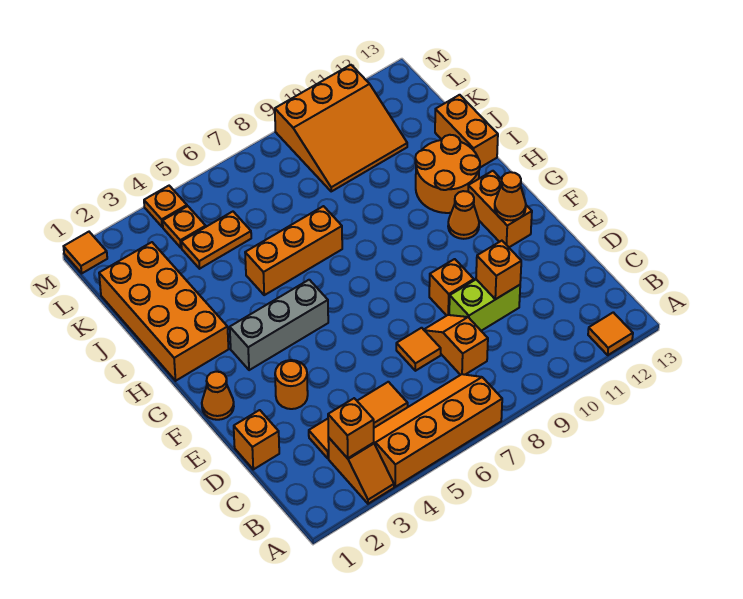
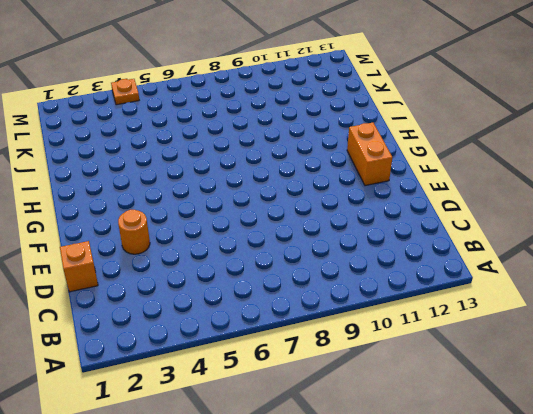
none -> orange slope A3:B3 level 1 top B
none -> orange slope A4:B7 level 1 top A
none -> orange tile A12 level 1

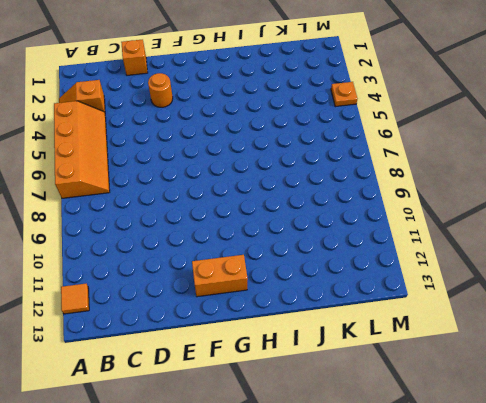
none -> orange tile C3:C5 level 1
none -> orange slope C8:D8 level 1 top C
none -> orange tile D7 level 1

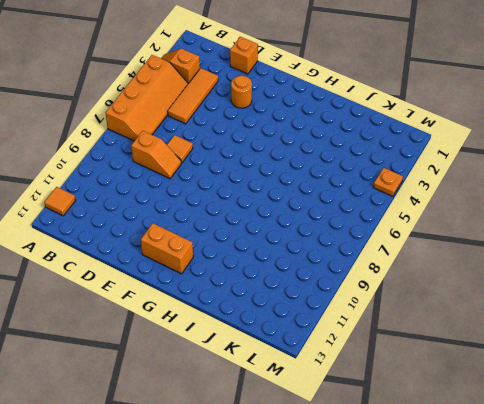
none -> lime brick D9:D10 level 1
none -> orange brick E9 level 1
none -> orange cone F1 level 1

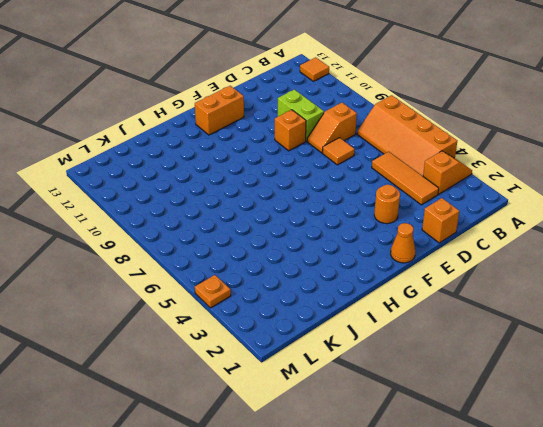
none -> grey brick G3:G5 level 1
none -> orange cone G11 level 1
none -> orange brick H1:K2 level 1

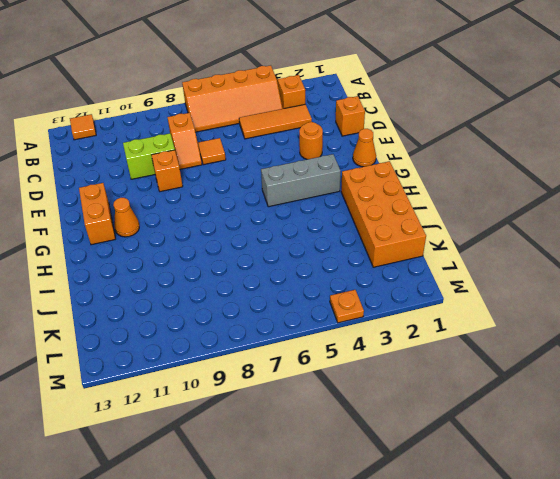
none -> orange round brick H11:I12 level 1
none -> orange brick I5:I7 level 1
none -> orange brick I13:J13 level 1

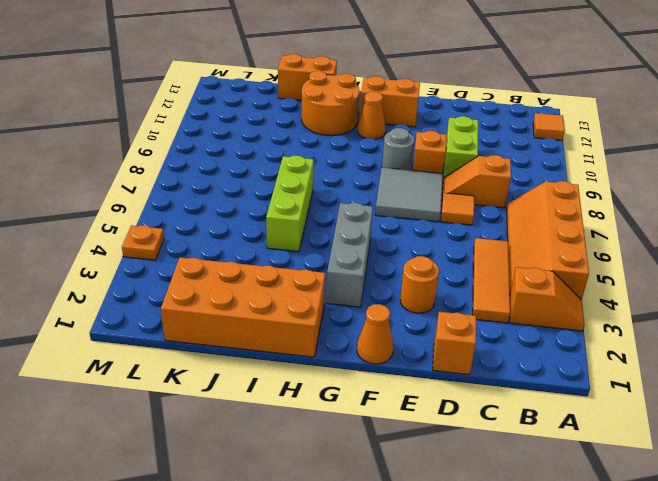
grey tile E7:F8 level 1 -> none
grey round brick F9 level 1 -> none
lime brick I5:I7 level 1 -> orange brick I5:I7 level 1
none -> orange plate K4:K5 level 1
none -> orange slope K9:M11 level 1 top M
none -> orange plate L4 level 1

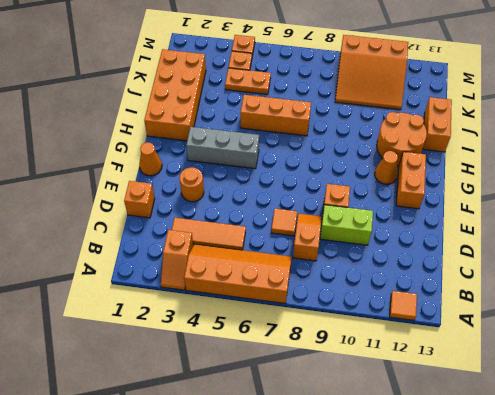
none -> orange tile M1 level 1
none -> orange brick B3 level 2
none -> orange brick D10 level 2

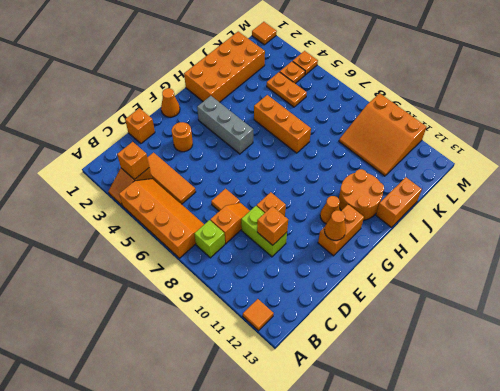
lime brick B8 level 1 -> none

